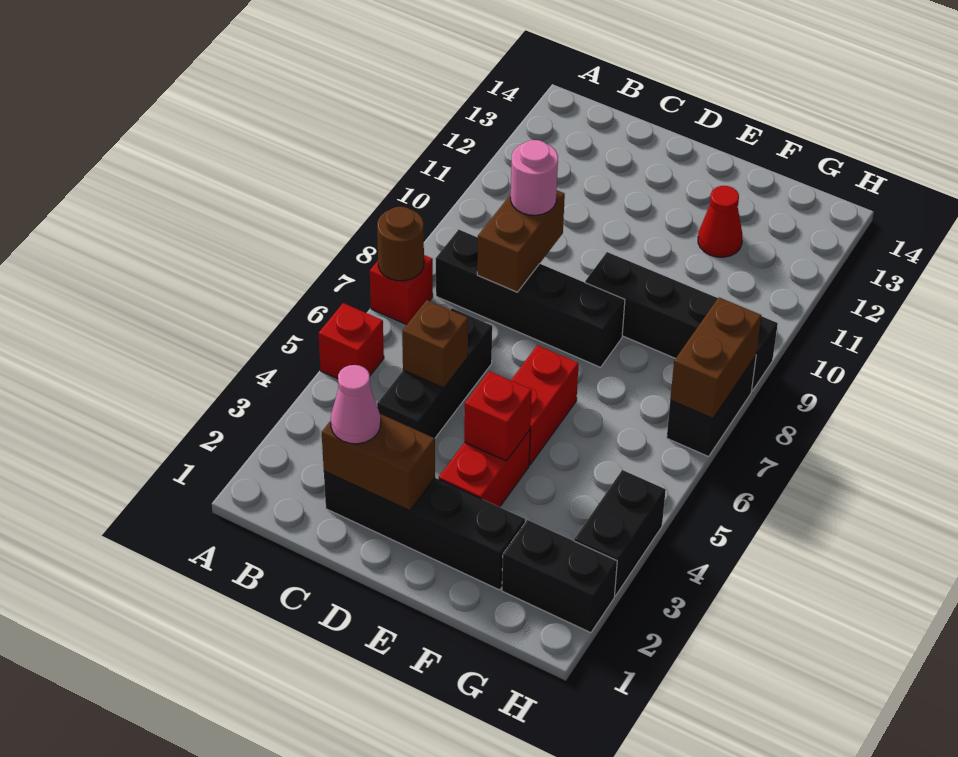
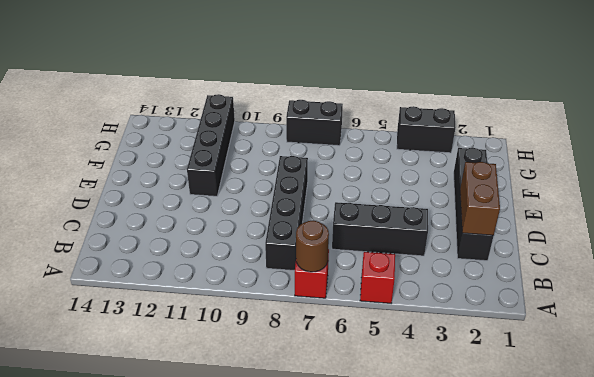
black brick E11:H11 level 1 -> black brick E9:H9 level 1
none -> red brick E3:E4 level 1
none -> red brick E5:E6 level 1
none -> red cone F12 level 1

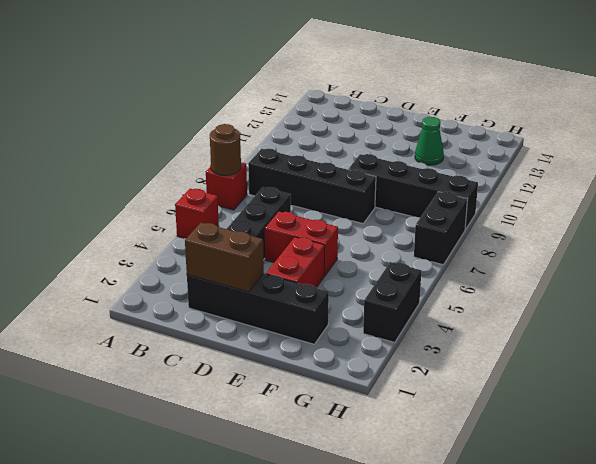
red brick D5:E5 level 1 -> red brick E5:E6 level 1
green cone F12 level 1 -> red cone F12 level 1
none -> black brick G2:H2 level 1
none -> brown brick C5 level 2
none -> brown brick C8:C9 level 2

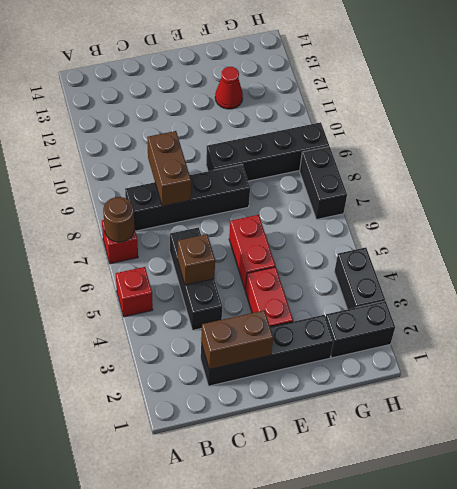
none -> red brick E4 level 2
none -> brown brick H7:H8 level 2
none -> pink cone C2 level 3

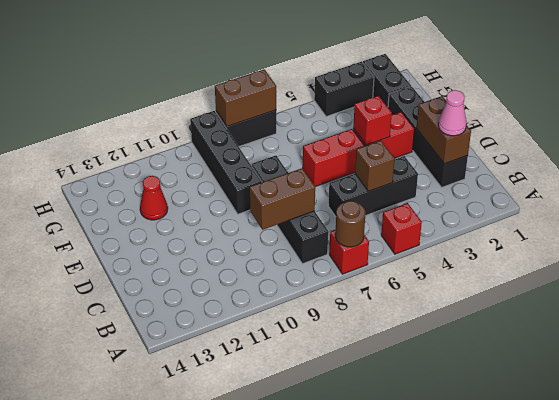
none -> pink round brick C9 level 3

